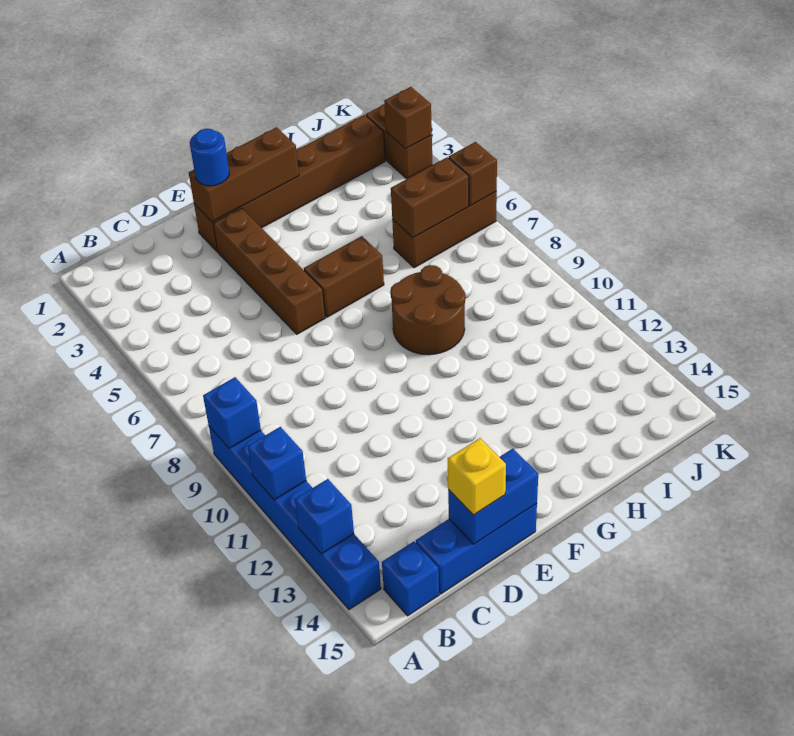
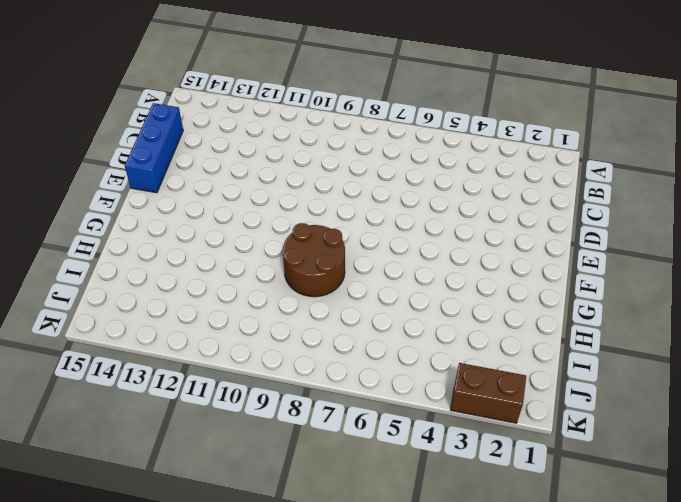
none -> blue brick A9:A14 level 1
none -> blue brick B15 level 1
none -> brown brick E2:J2 level 1

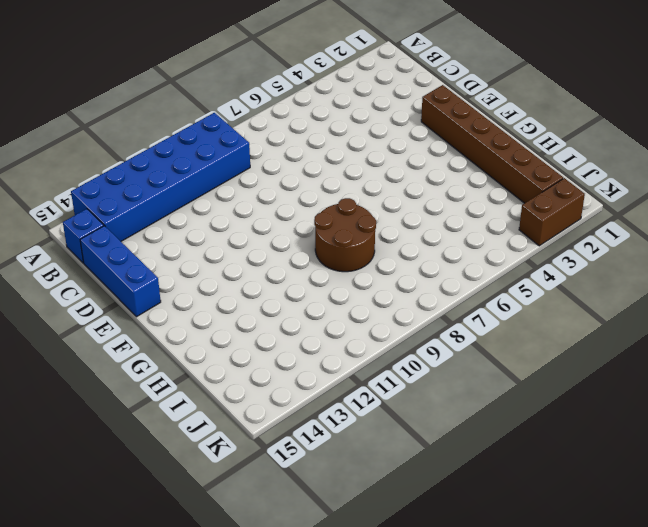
blue brick A9:B14 level 1 -> blue brick A9:A14 level 1
none -> brown brick E3:E6 level 1
none -> brown brick F6:G6 level 1
none -> brown brick I6:K6 level 1

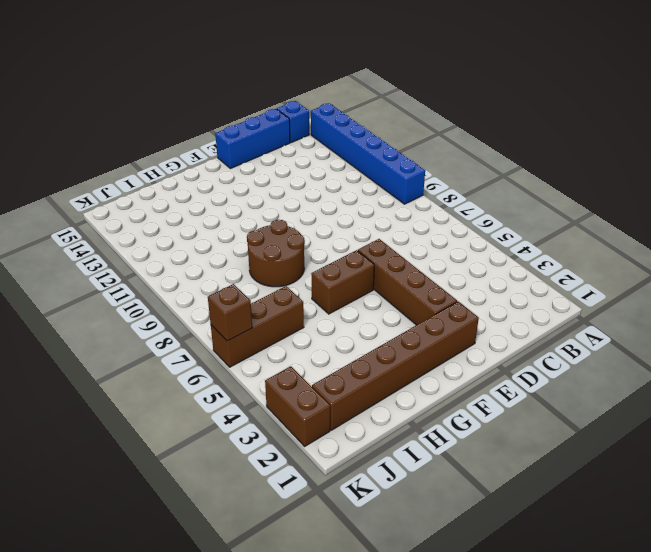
none -> blue brick A9 level 2
none -> blue brick A11 level 2
none -> blue brick A13 level 2

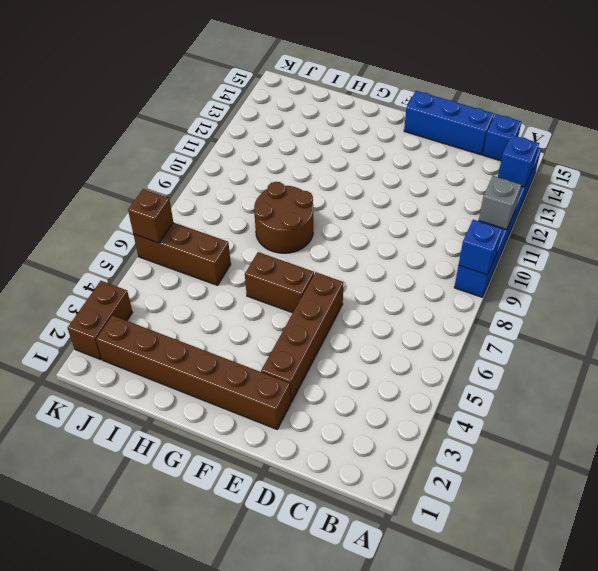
grey brick A11 level 2 -> blue brick A11 level 2
none -> blue brick D15:E15 level 2
none -> brown brick E2:G2 level 2
none -> brown brick I6:J6 level 2

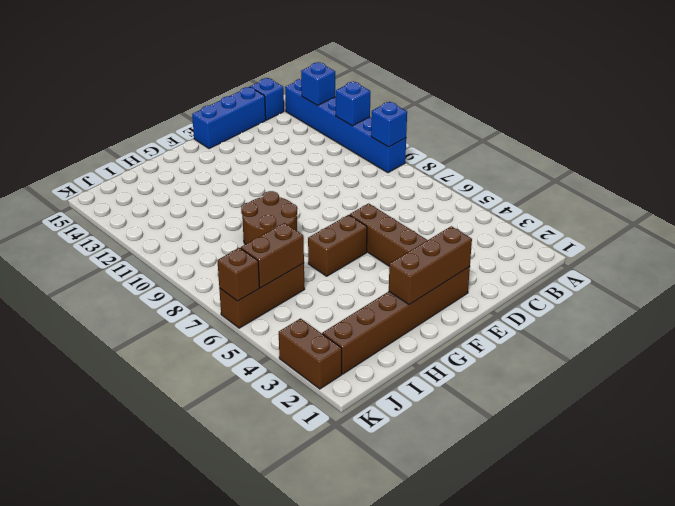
none -> blue brick D15:E15 level 2
none -> brown brick K3 level 2
none -> yellow brick D15 level 3

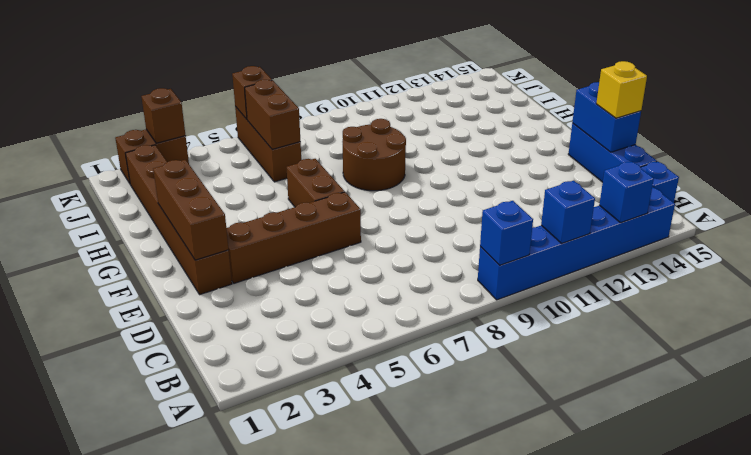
none -> blue round brick E2 level 3

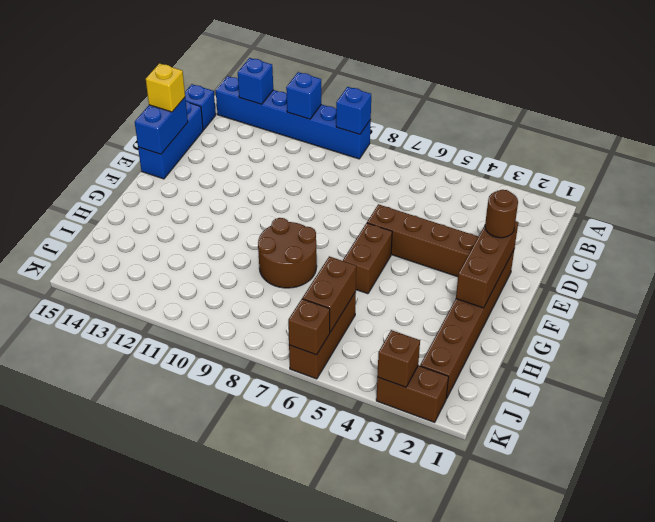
brown round brick E2 level 3 -> blue round brick E2 level 3

